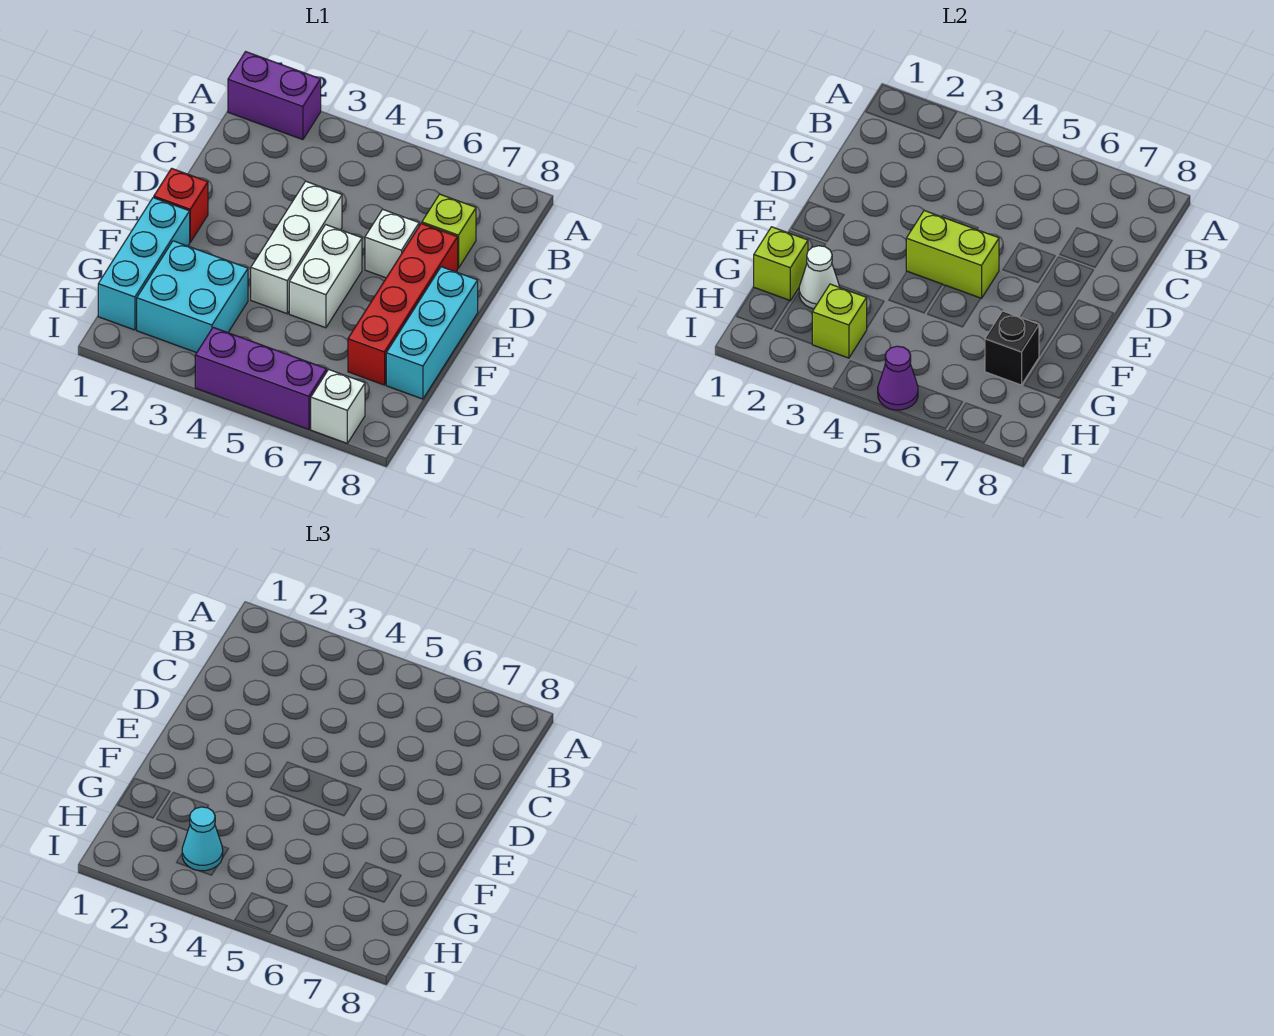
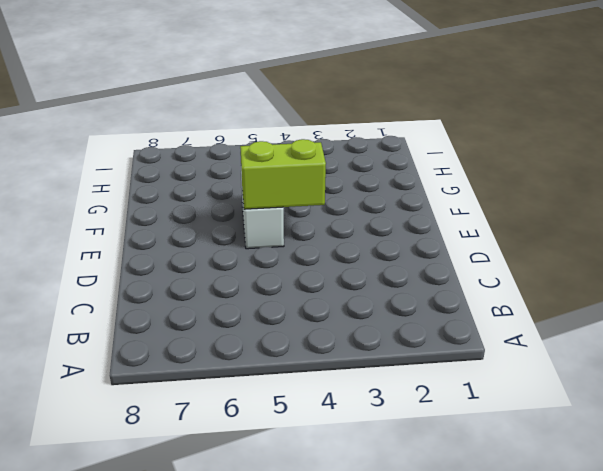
none -> purple brick A1:A2 level 1
none -> lime brick C7 level 1
none -> white brick D4:F4 level 1

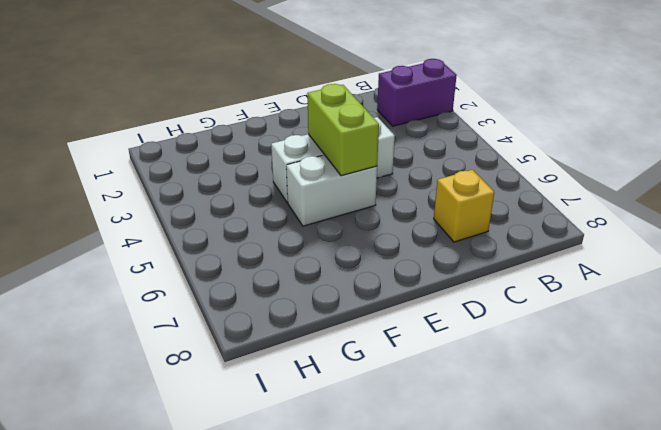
purple brick A2:B2 level 1 -> purple brick A1:A2 level 1
yellow brick C7 level 1 -> lime brick C7 level 1
none -> white brick D6 level 1
none -> red brick D7:G7 level 1
none -> red brick E1 level 1

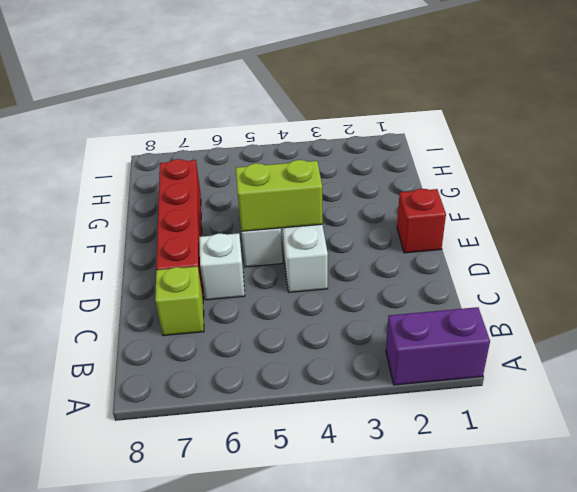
none -> cyan brick E8:G8 level 1
none -> cyan brick F1:H1 level 1
none -> cyan brick G2:H3 level 1

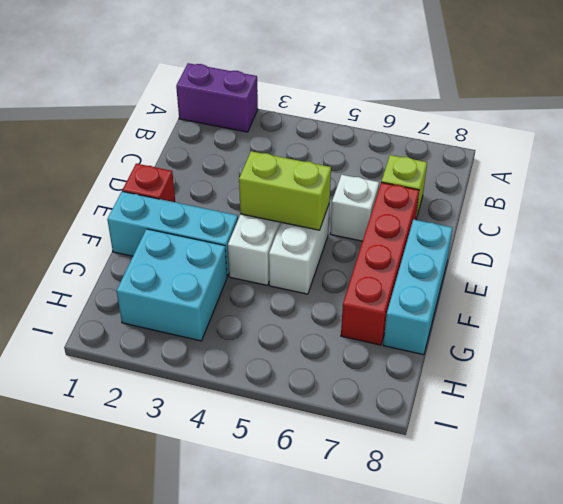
cyan brick F1:F3 level 1 -> cyan brick F1:H1 level 1
none -> purple brick I4:I6 level 1
none -> white brick I7 level 1
none -> lime brick G1 level 2

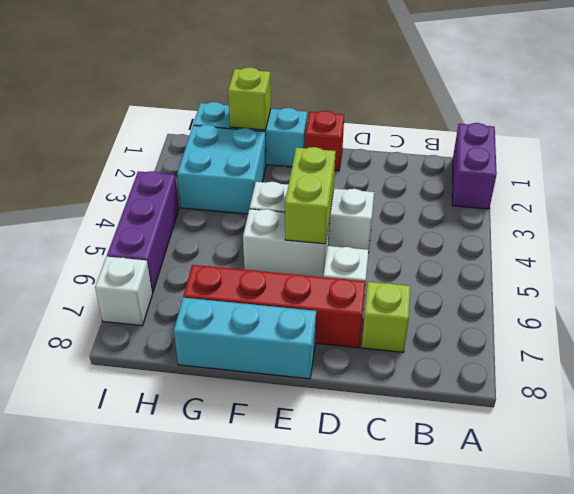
none -> white cone G2 level 2
none -> black brick G7 level 2
none -> lime brick H3 level 2

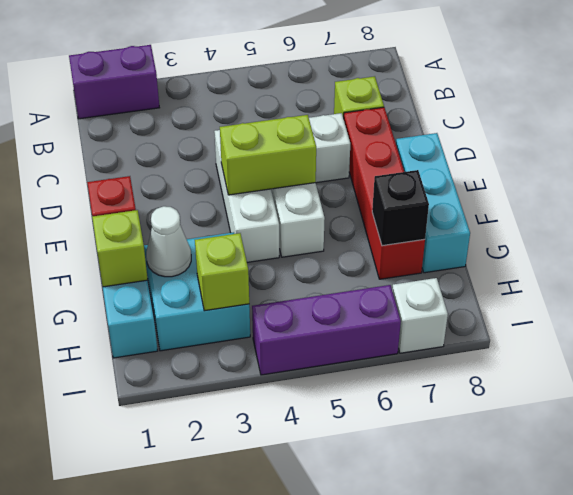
none -> purple cone I5 level 2
none -> cyan cone H3 level 3

